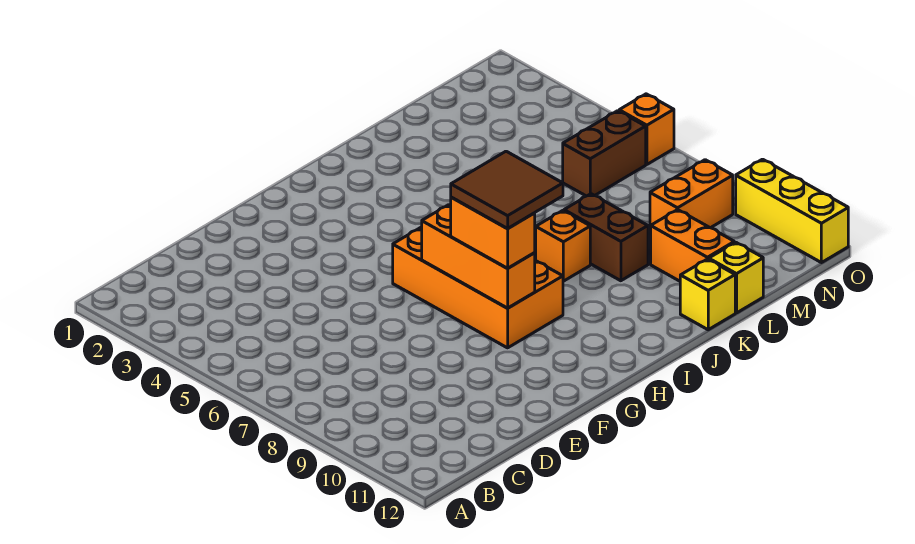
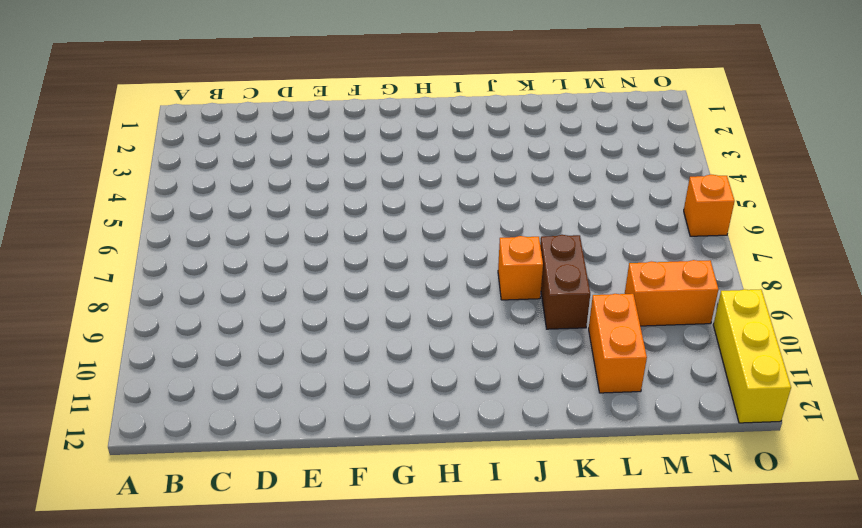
none -> orange brick G6:H9 level 1
none -> yellow brick K12 level 1
none -> yellow brick L12 level 1

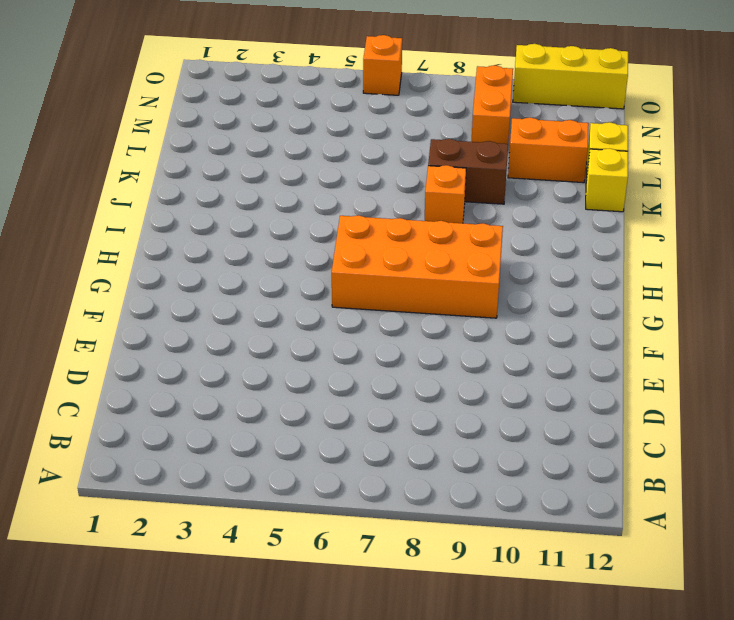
none -> brown brick M6:N6 level 1
none -> orange brick G7:G9 level 2
none -> orange brick G8:G9 level 3

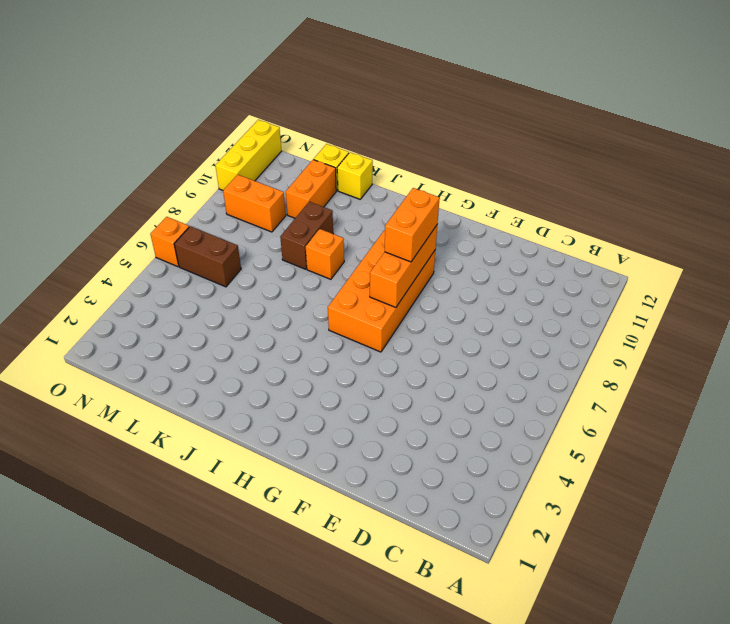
none -> brown tile G8:H9 level 4

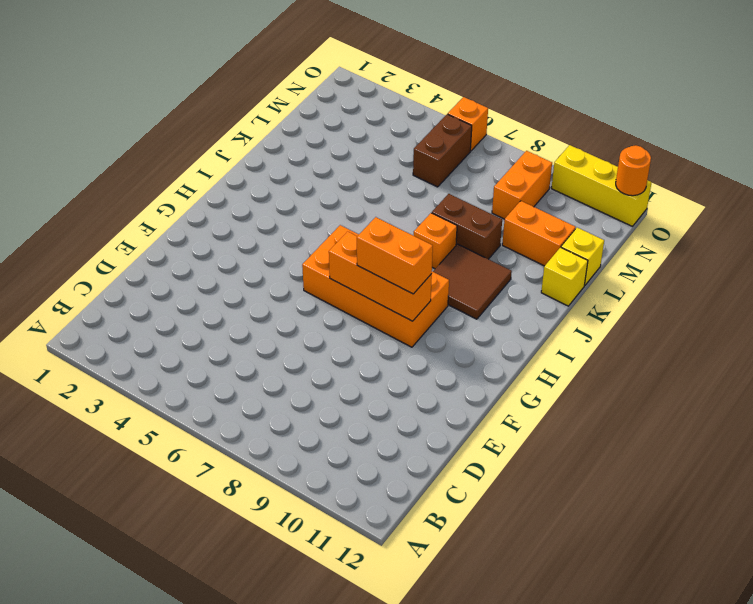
brown tile I9:J10 level 1 -> brown tile G8:H9 level 4
orange round brick O12 level 2 -> none

